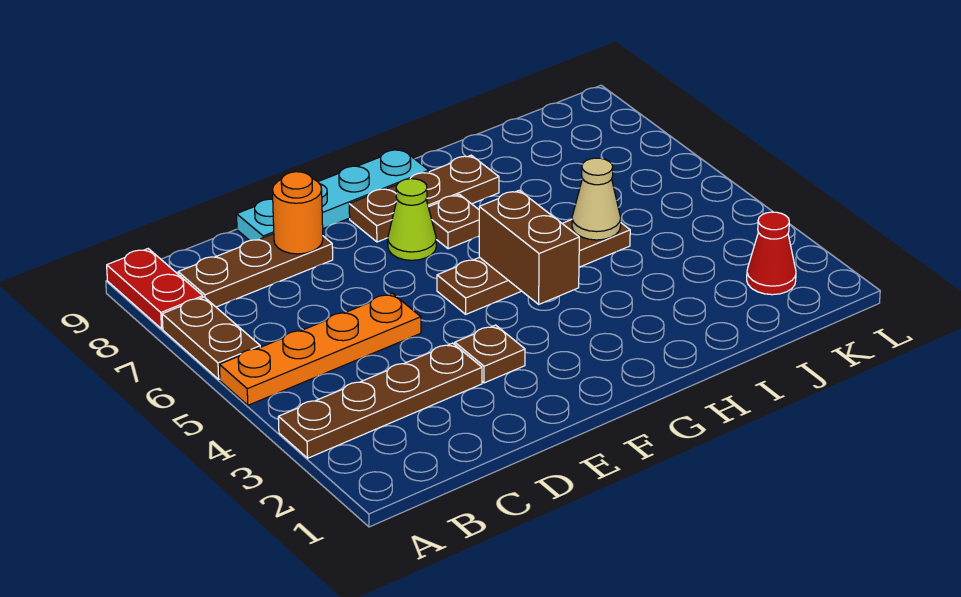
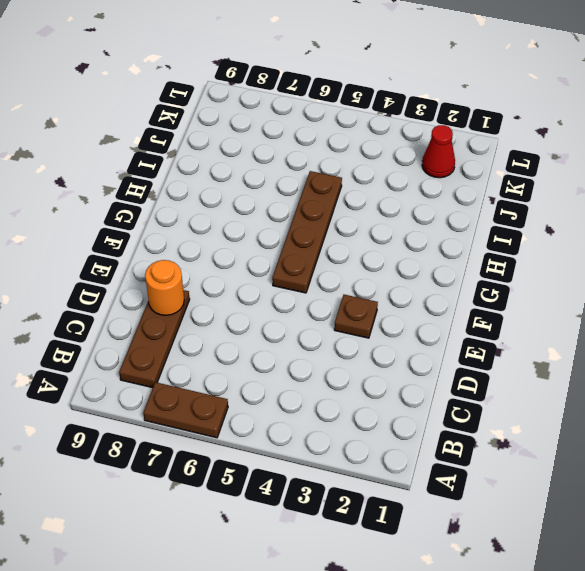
none -> brown plate A3:D3 level 1
none -> orange plate A5:D5 level 1
none -> red plate A8:A9 level 1

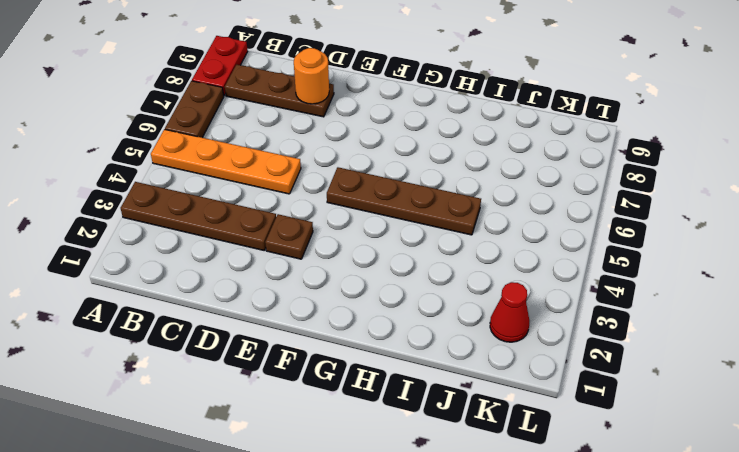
none -> cyan plate D9:G9 level 1
none -> lime cone F7 level 1
none -> brown plate F8:H8 level 1

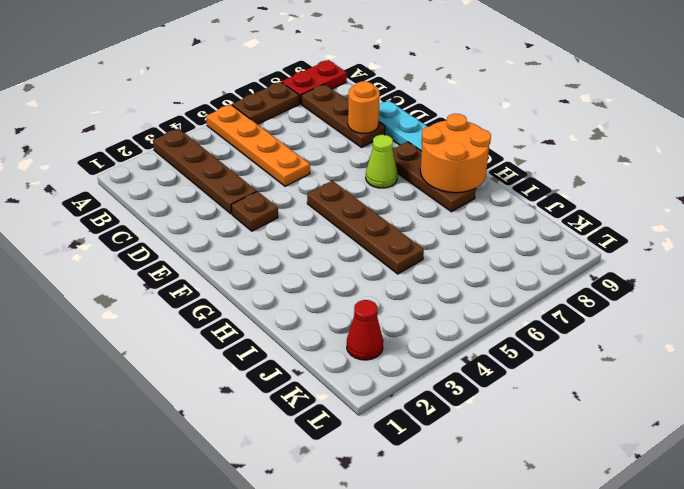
orange round brick G8:H9 level 2 -> none
none -> brown plate G7 level 1
none -> brown brick G4:G5 level 2
none -> tan cone I5 level 2

